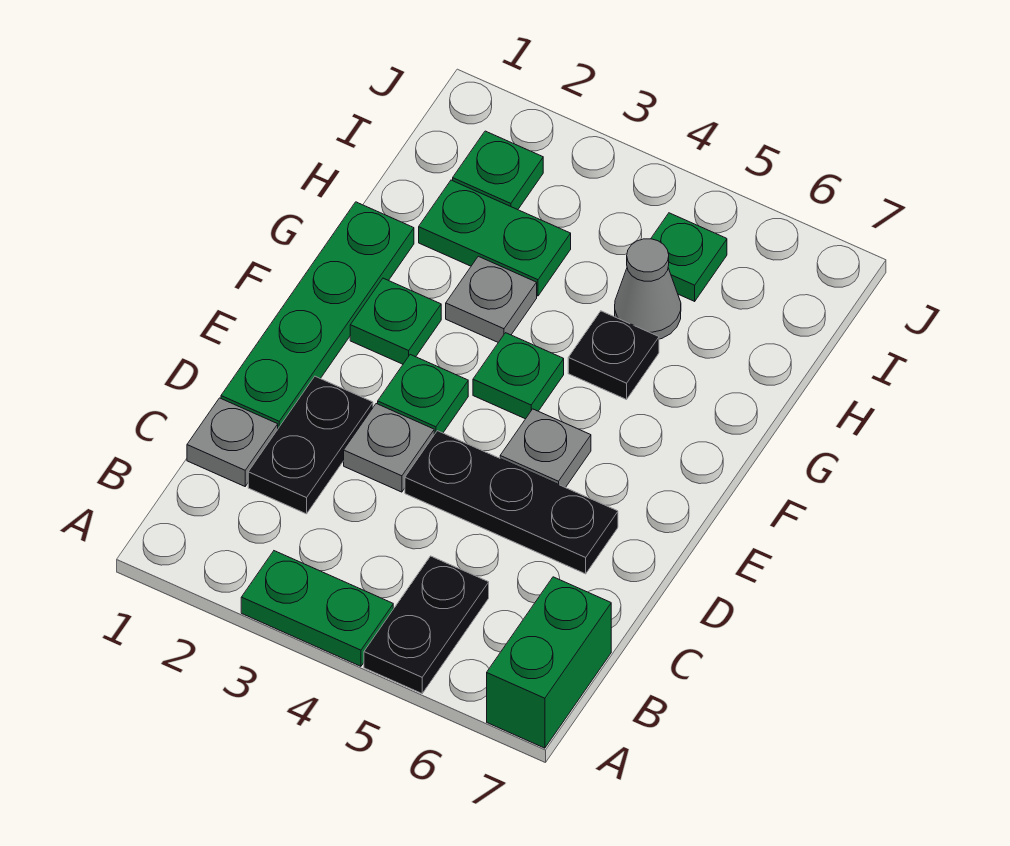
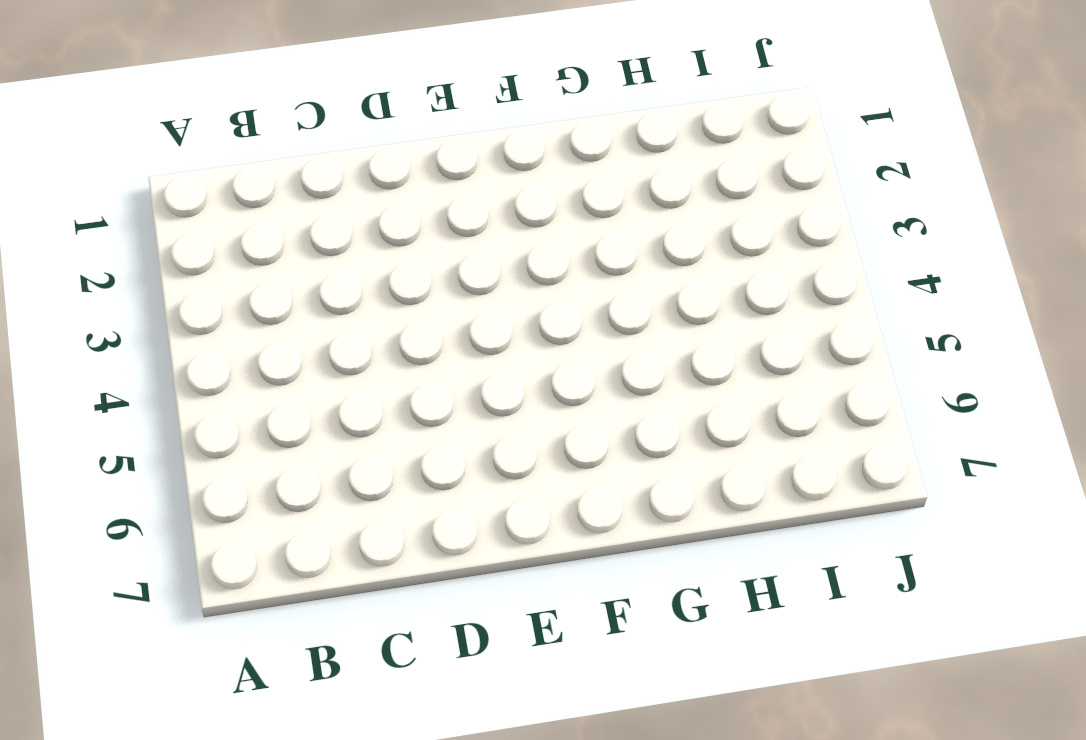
none -> green plate A3:A4 level 1
none -> black plate A5:B5 level 1
none -> green brick A7:B7 level 1

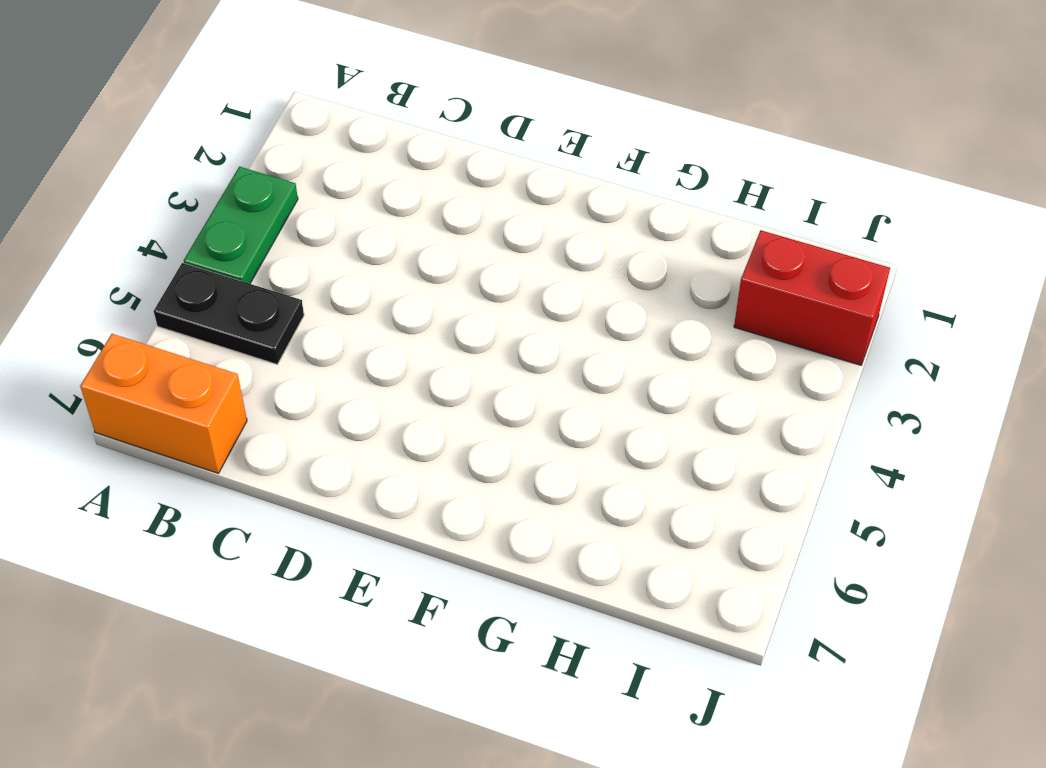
orange brick A7:B7 level 1 -> green brick A7:B7 level 1
red brick I2:J2 level 1 -> green plate I2 level 1
none -> grey plate C1 level 1
none -> black plate C2:D2 level 1
none -> green plate D1:G1 level 1

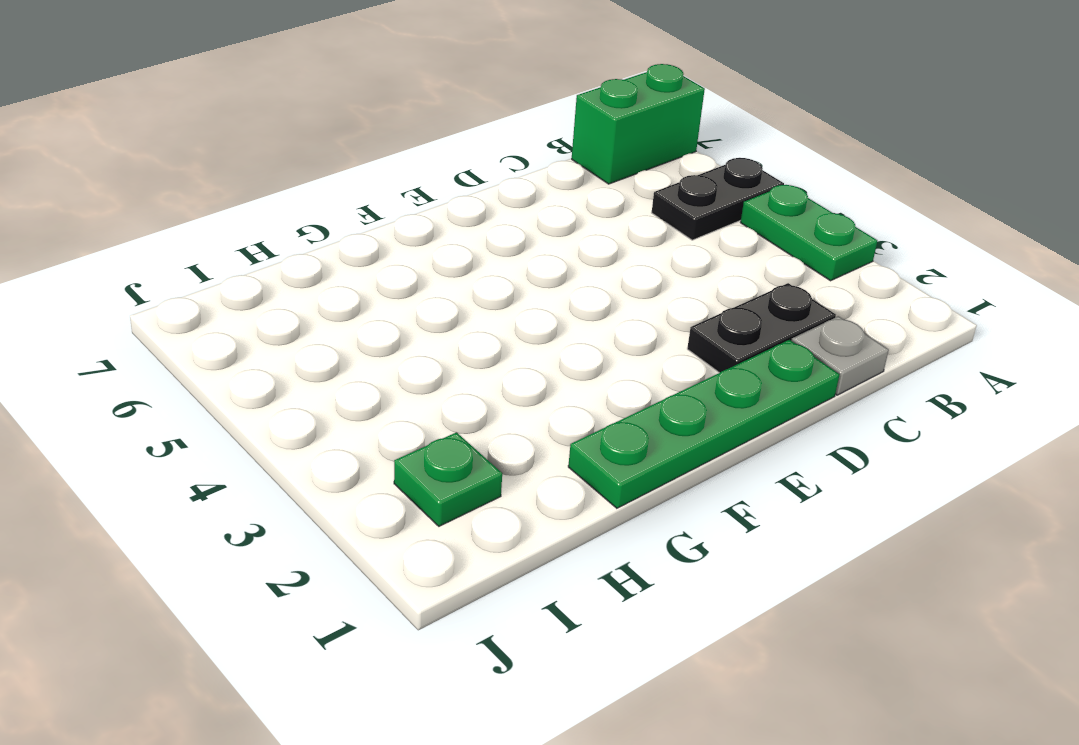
none -> grey plate D3 level 1
none -> black plate D4:D6 level 1
none -> green plate E3 level 1

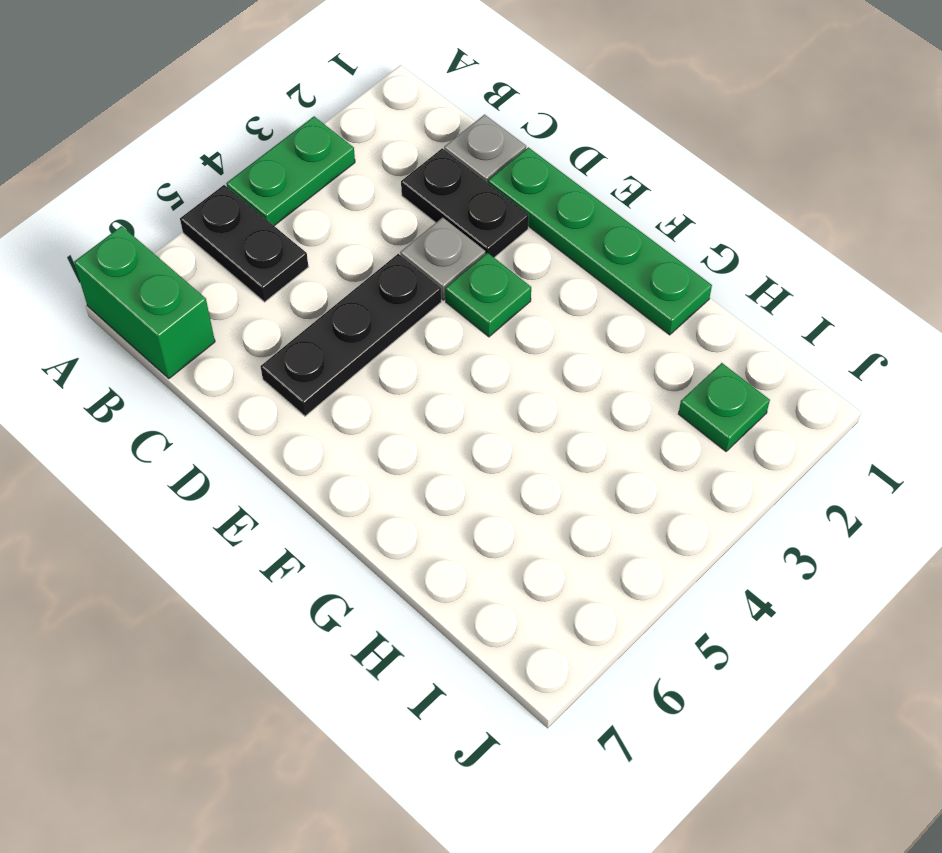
none -> grey plate E5 level 1
none -> green plate F2 level 1
none -> green plate F4 level 1

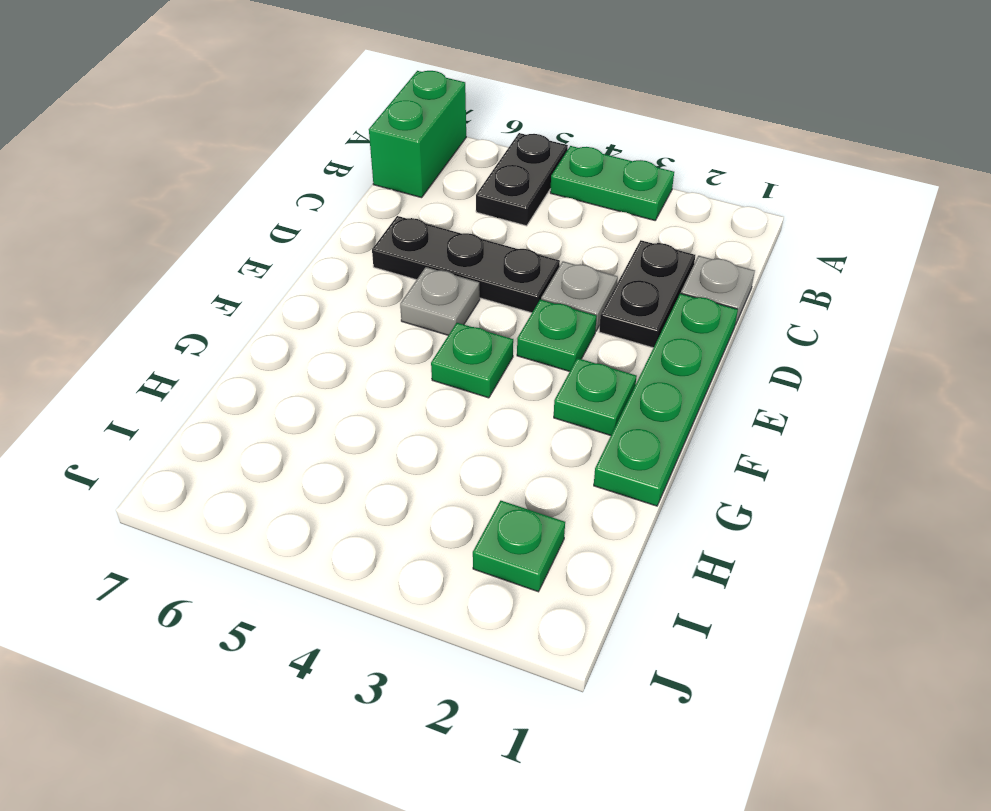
none -> grey plate G3 level 1
none -> black plate G5 level 1
none -> green plate H2:H3 level 1

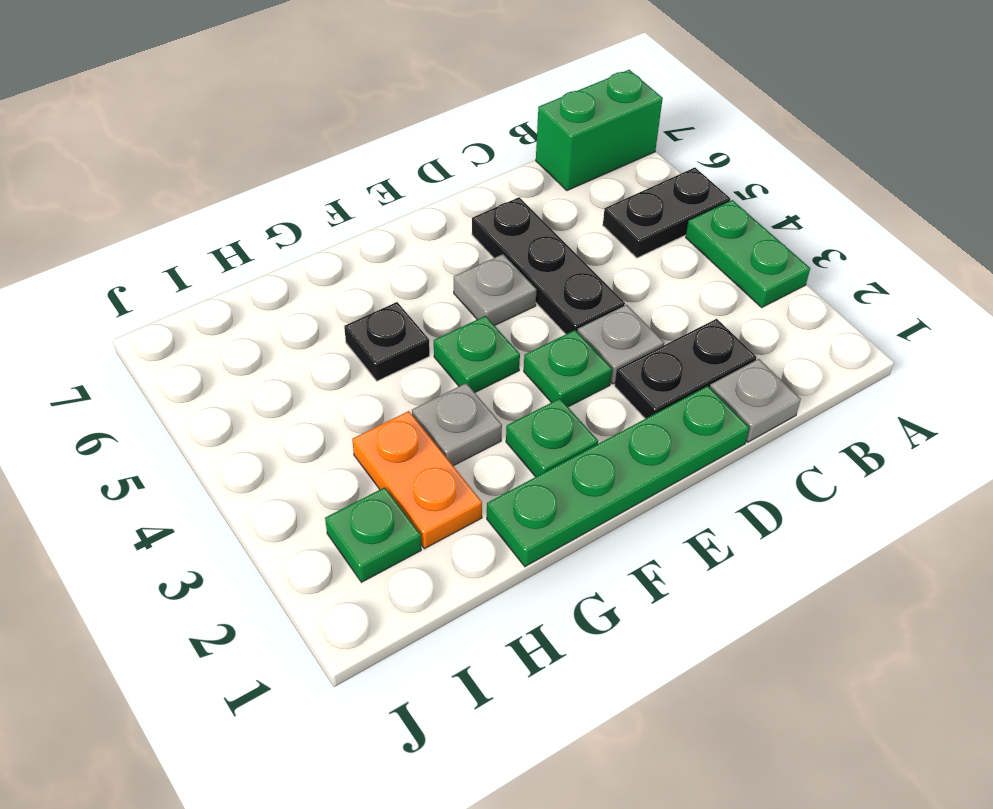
orange plate H2:H3 level 1 -> green plate H2:H3 level 1
none -> grey cone H5 level 1
none -> green plate I5 level 1

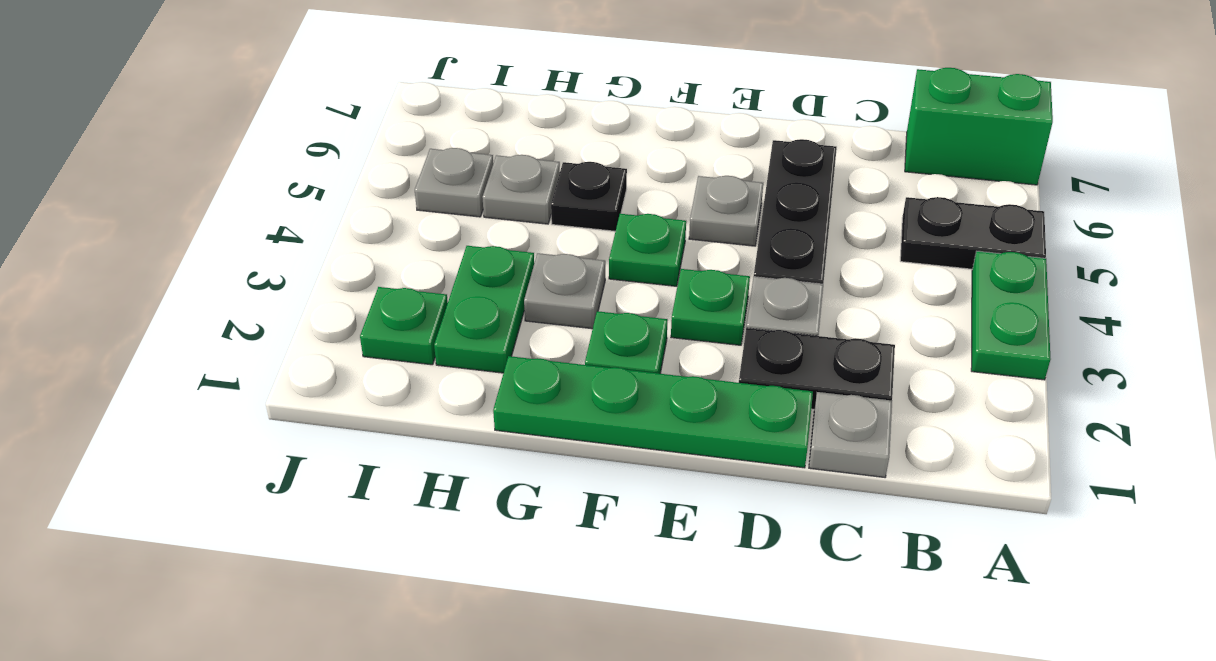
grey plate H5 level 1 -> grey cone H5 level 1
grey plate I5 level 1 -> green plate I5 level 1

